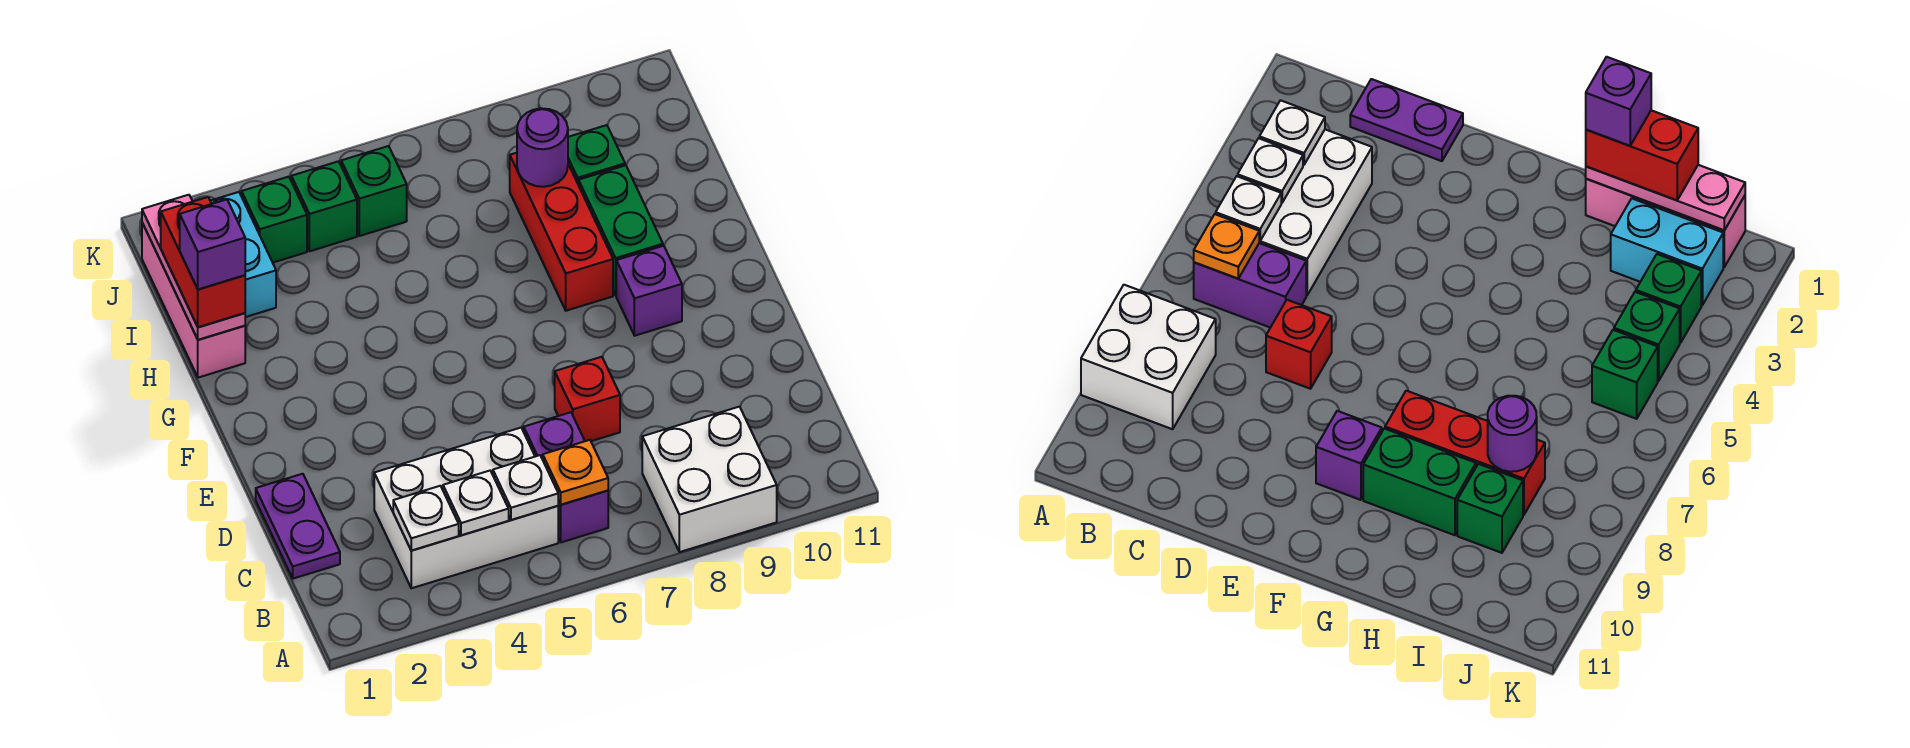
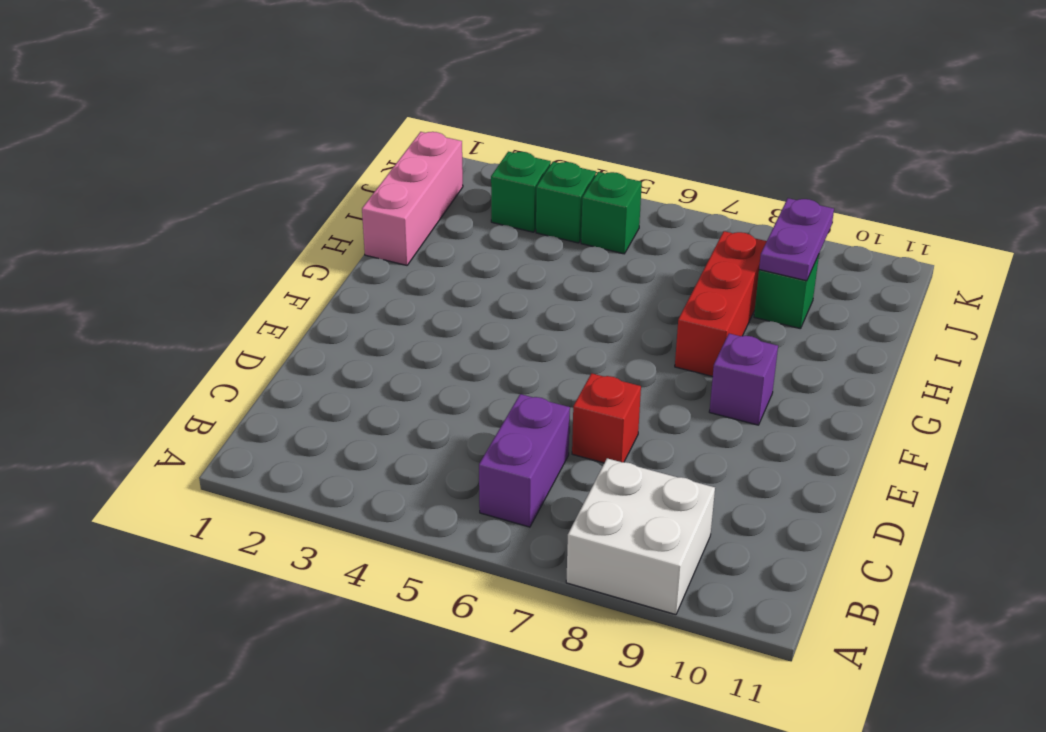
purple plate I9:J9 level 2 -> purple plate C1:D1 level 1
none -> white brick B3:C5 level 1
none -> green brick G9:H9 level 1
none -> cyan brick I2:J2 level 1

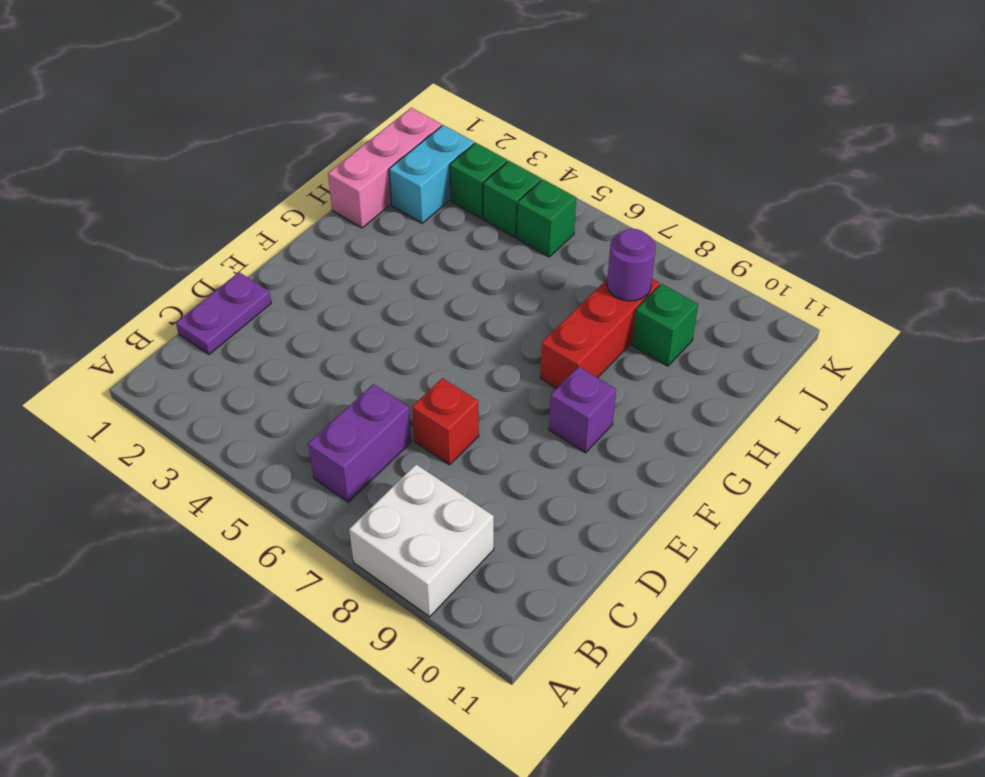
none -> white brick B3:C5 level 1
none -> green brick G9:H9 level 1
none -> white plate B3 level 2

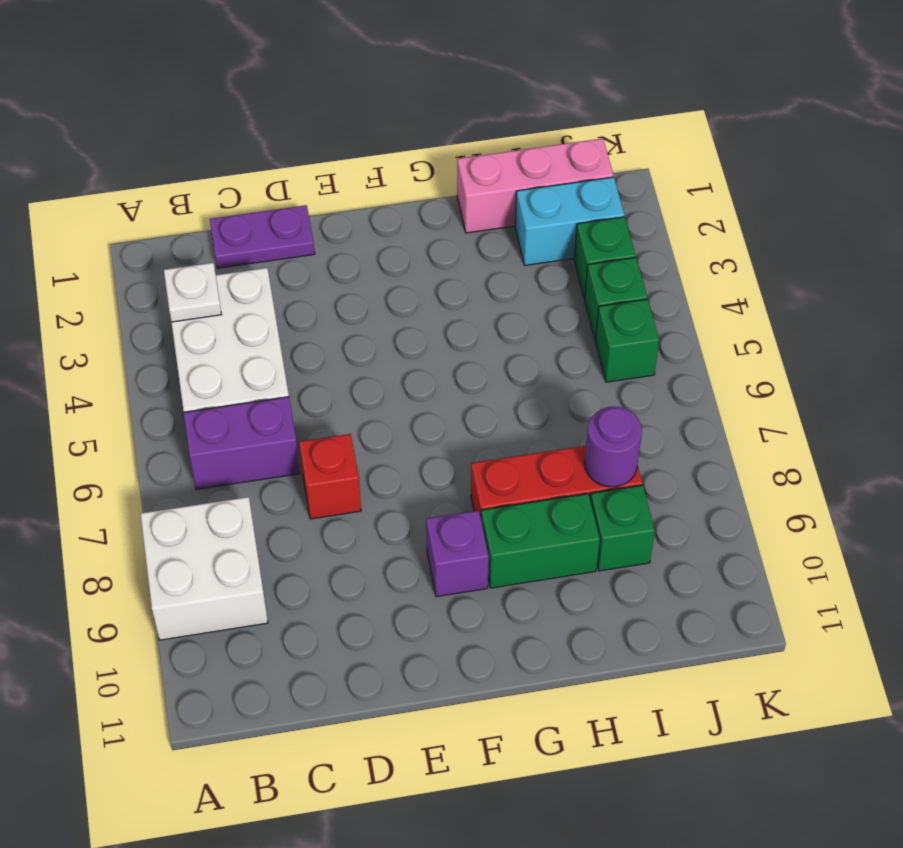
none -> white plate B4 level 2
none -> white plate B5 level 2
none -> orange plate B6 level 2

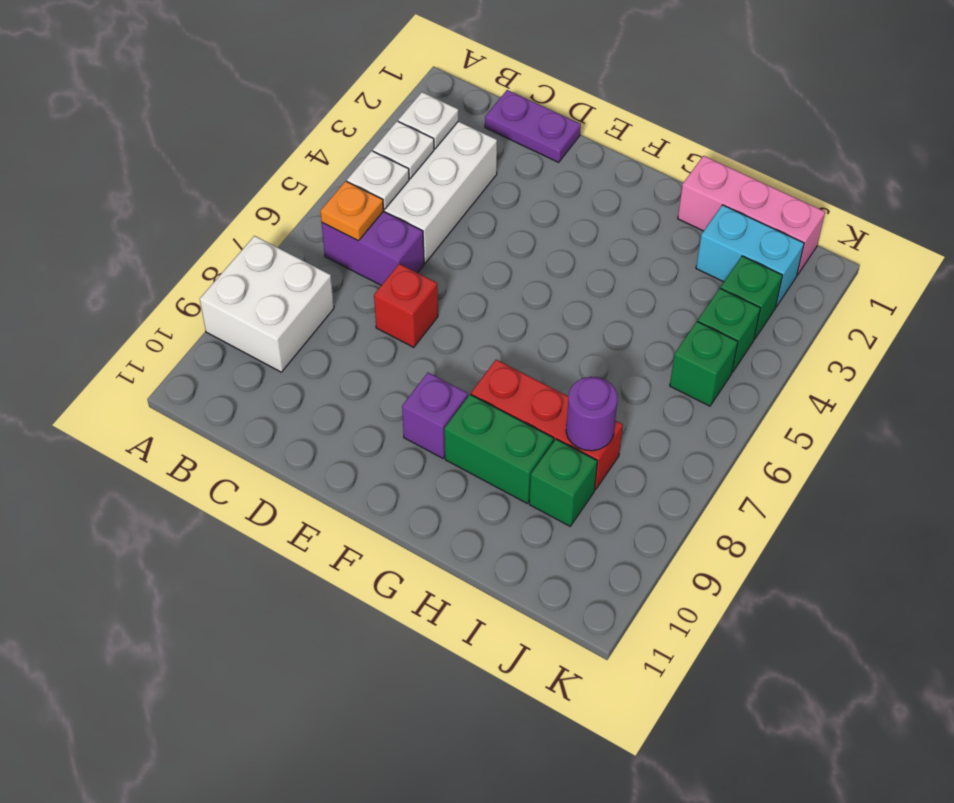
none -> pink plate H1:J1 level 2
none -> red brick H1:I1 level 3
none -> purple brick H1 level 4

